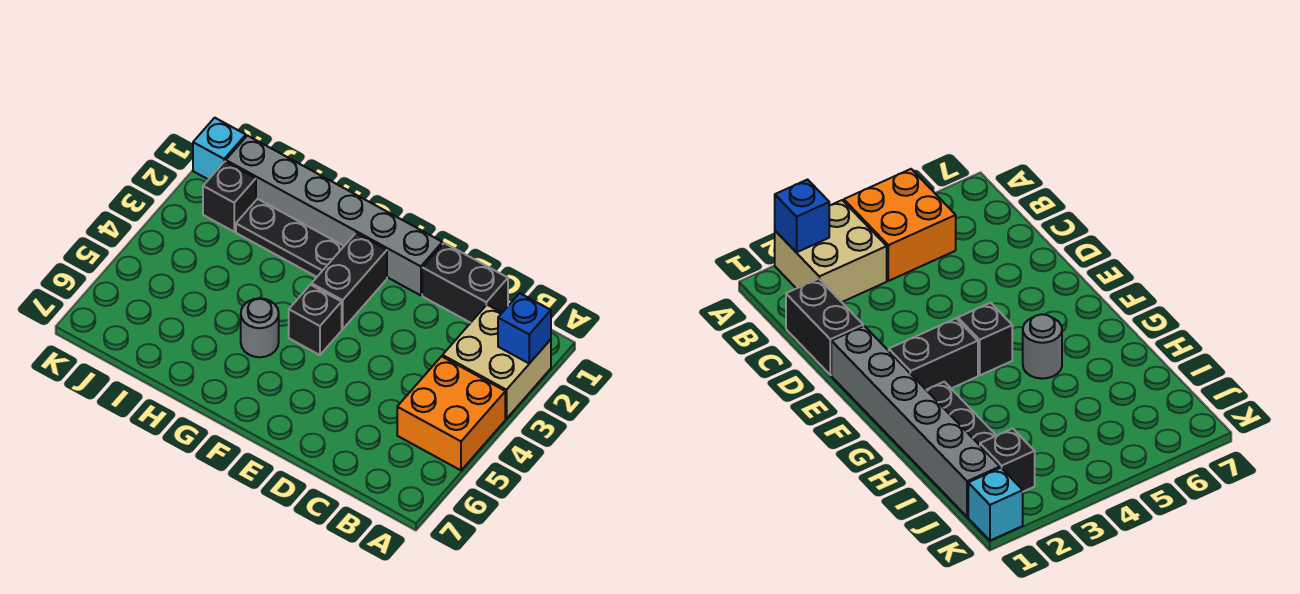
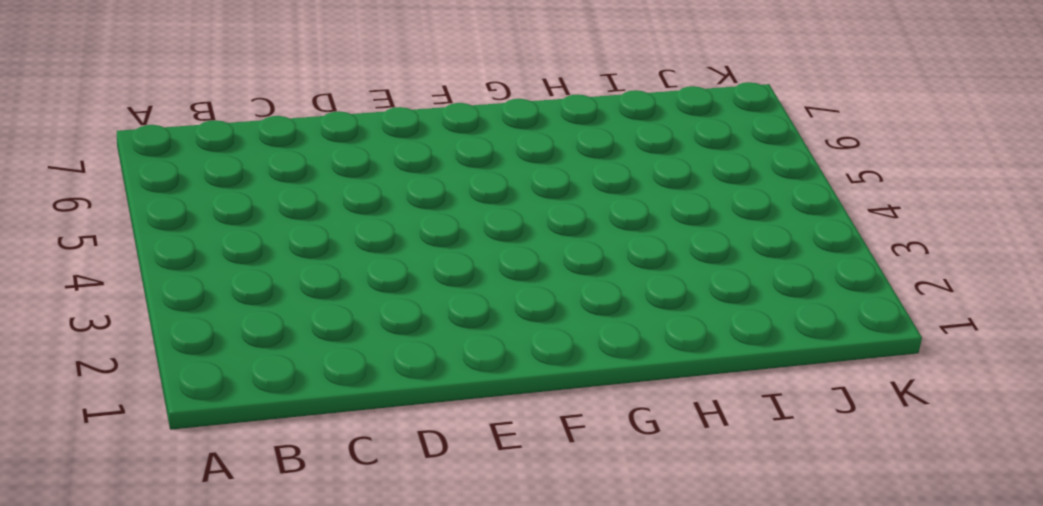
none -> tan brick A2:B3 level 1
none -> orange brick A4:B5 level 1

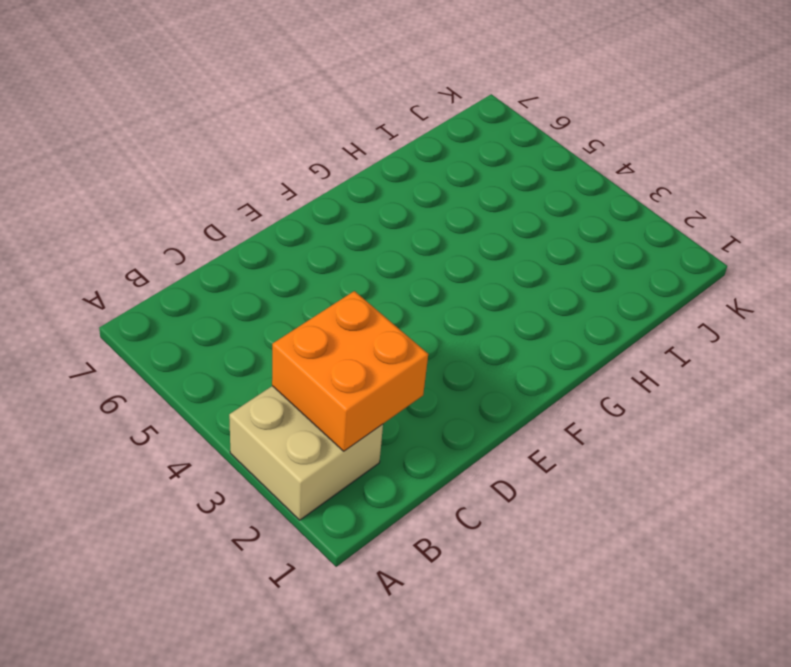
orange brick B2:C3 level 2 -> orange brick A4:B5 level 1
none -> black brick C1:D1 level 1
none -> grey brick E1:J1 level 1

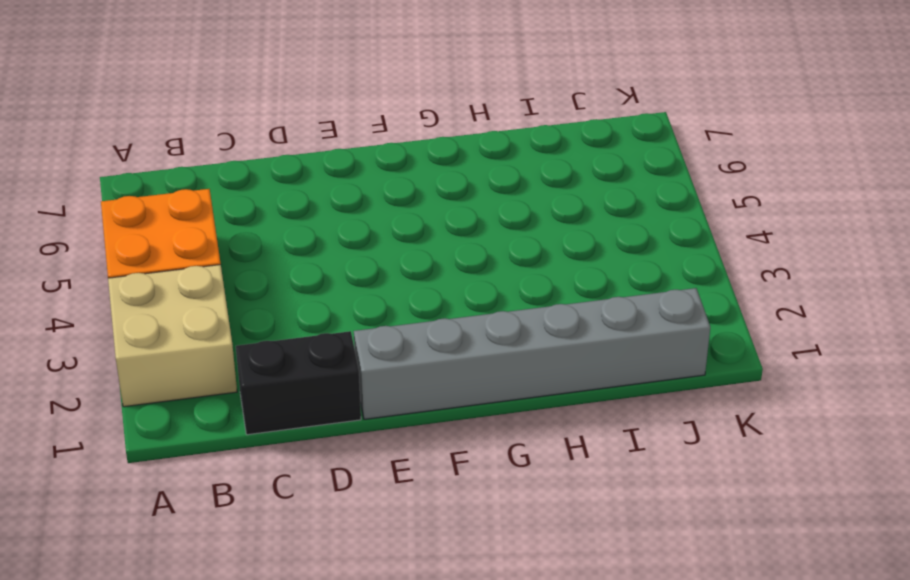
none -> black brick F2:F3 level 1
none -> black brick F4 level 1

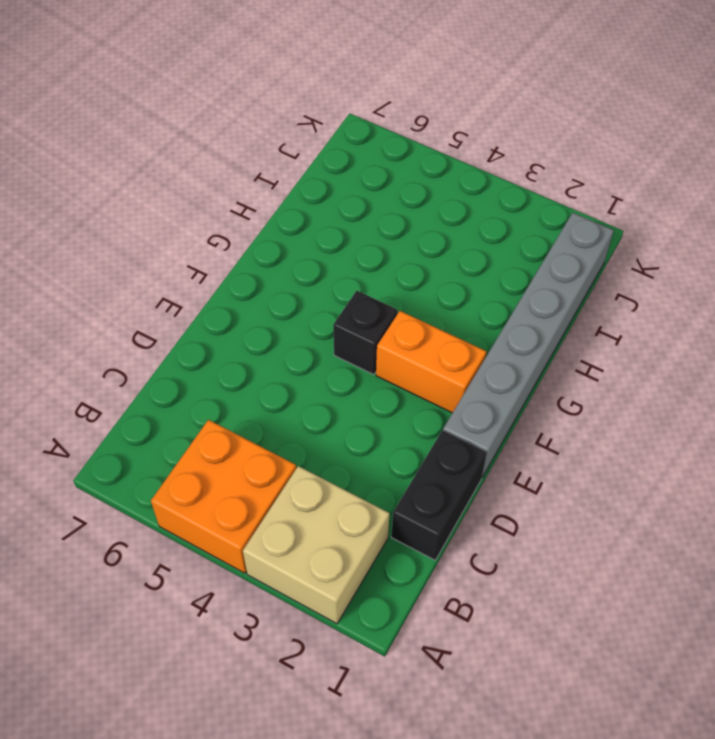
orange brick F2:F3 level 1 -> black brick F2:F3 level 1
none -> black plate G2:I2 level 1
none -> grey round brick G5 level 1

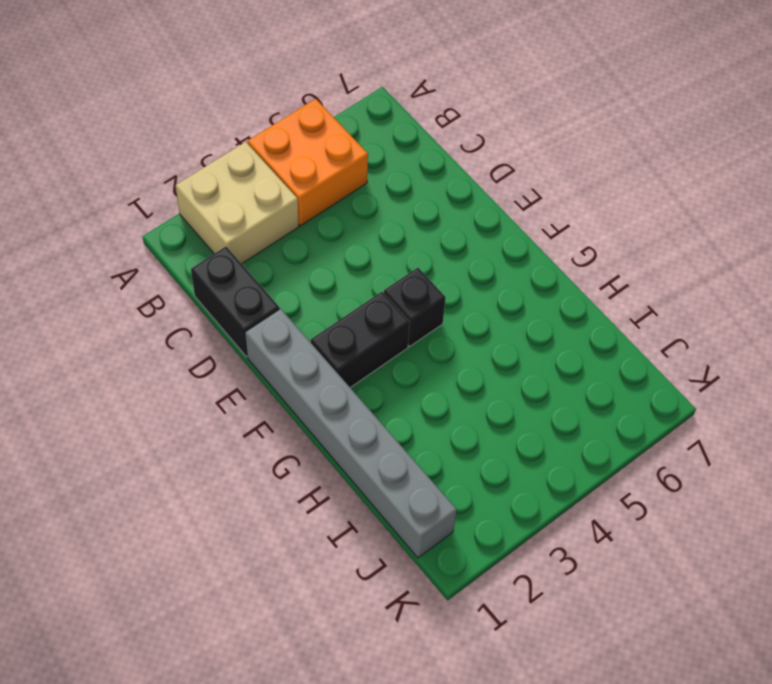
none -> black plate G2:I2 level 1
none -> grey round brick G5 level 1

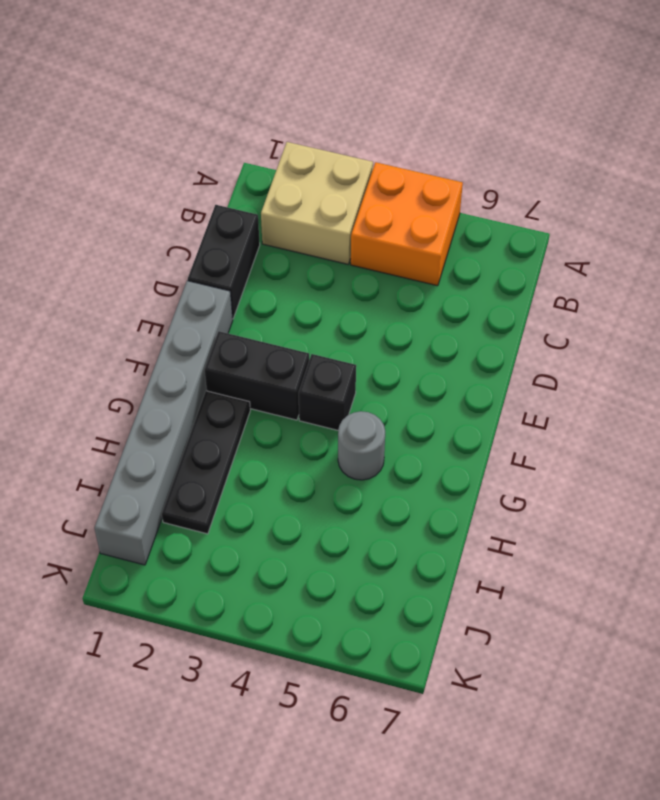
none -> black brick J2 level 1
none -> cyan brick K1 level 1

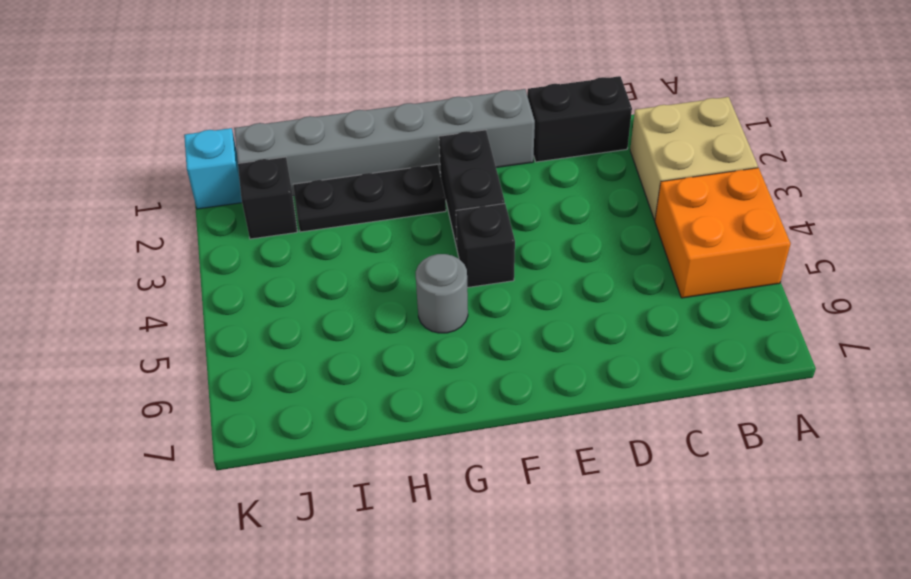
none -> blue brick A2 level 2

